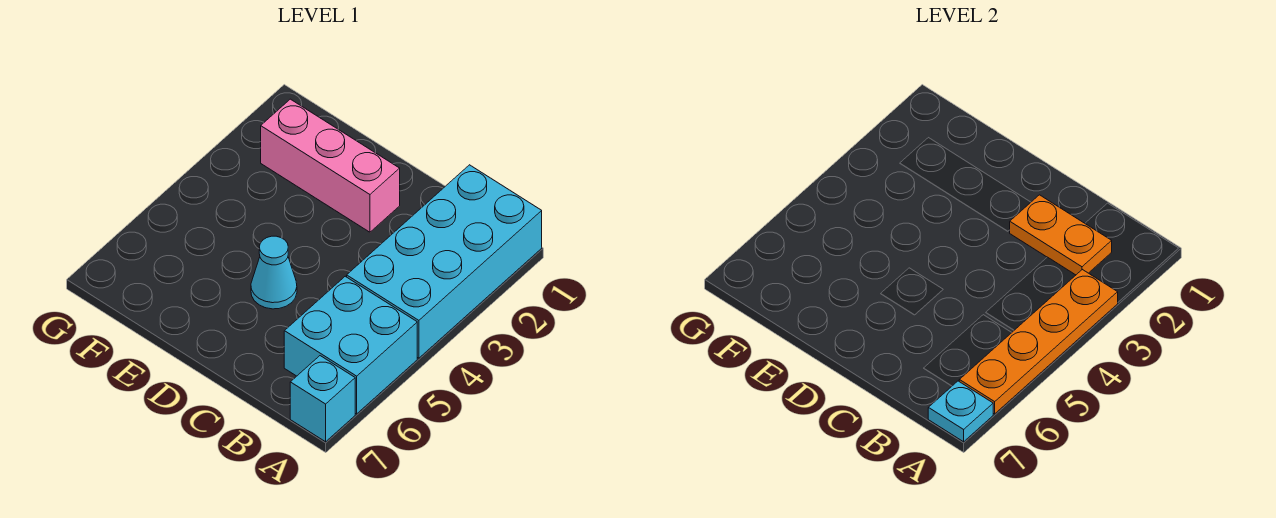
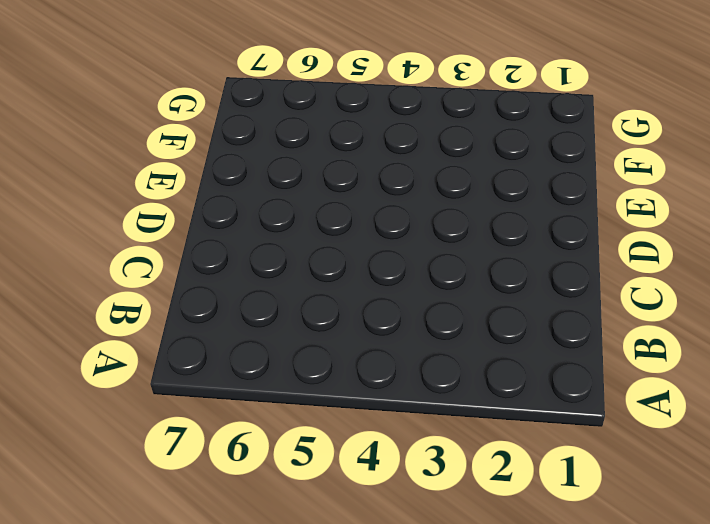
none -> cyan brick A1:B4 level 1
none -> cyan brick A5:B6 level 1

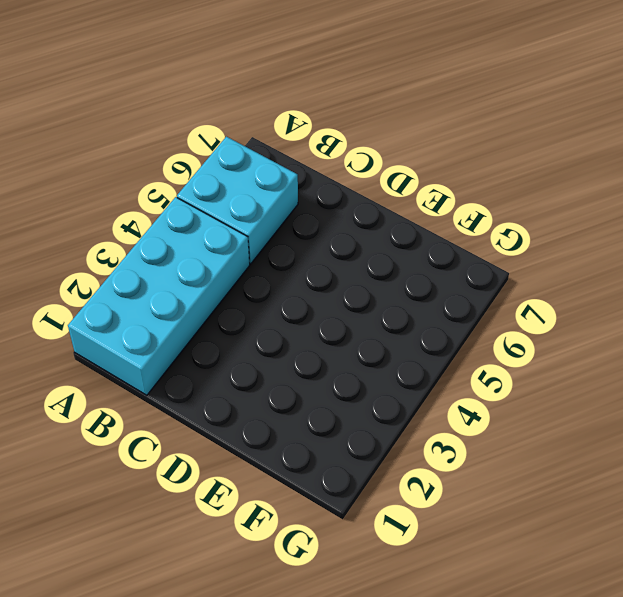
none -> cyan brick A7 level 1
none -> pink brick D2:F2 level 1

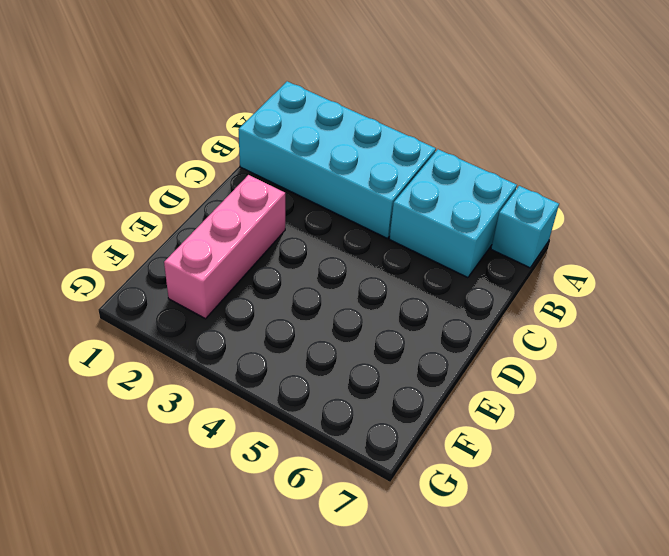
none -> cyan cone D5 level 1
none -> orange plate A3:A6 level 2

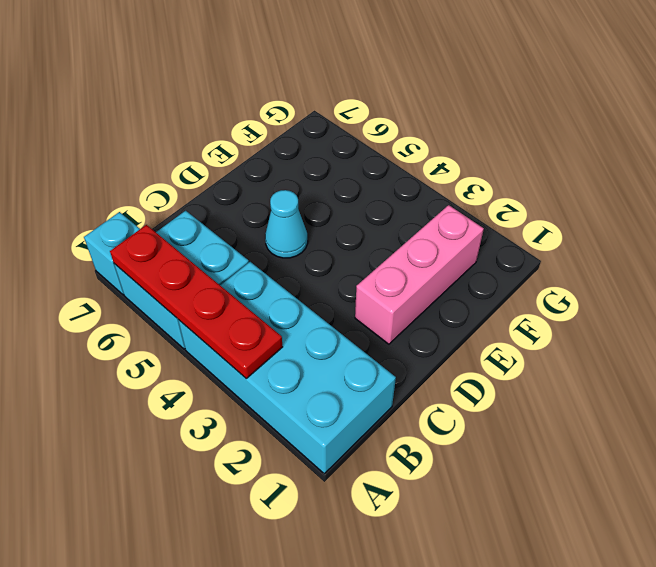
red plate A3:A6 level 2 -> orange plate A3:A6 level 2
none -> cyan plate A7 level 2
none -> orange plate B2:C2 level 2

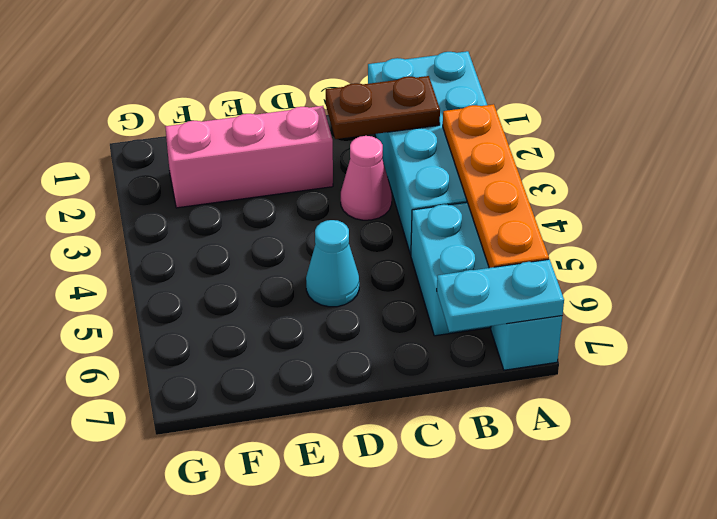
cyan plate A7:B7 level 2 -> cyan plate A7 level 2
brown plate B2:C2 level 2 -> orange plate B2:C2 level 2
pink cone C3 level 1 -> none

